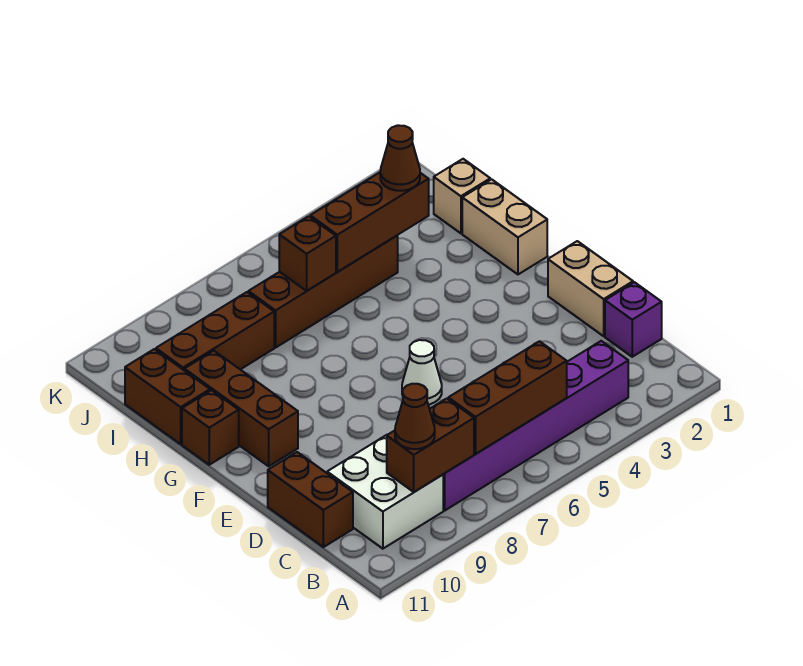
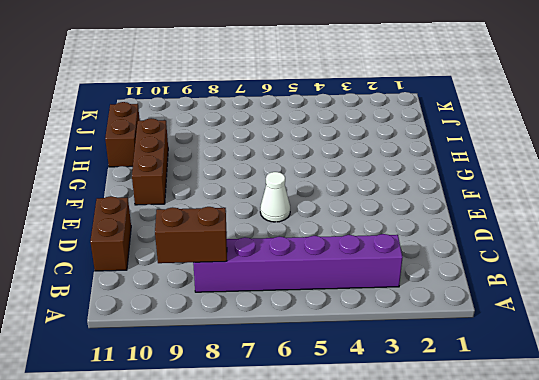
none -> white brick B9:C10 level 1
none -> purple brick C1 level 1
none -> tan brick D1:E1 level 1

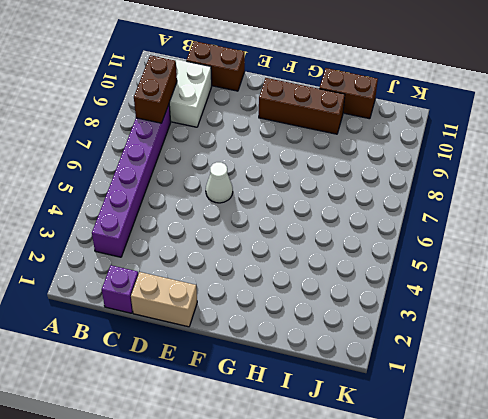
none -> tan brick G1:H1 level 1
none -> brown brick G11 level 1
none -> tan brick I1 level 1

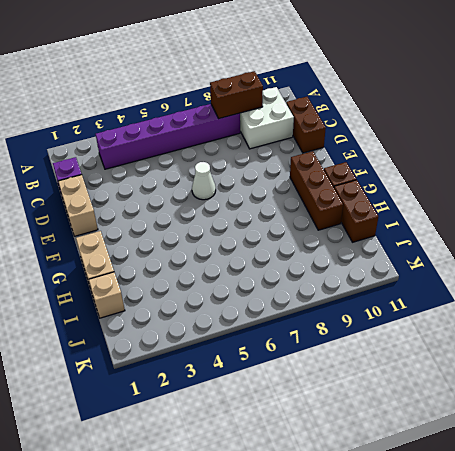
none -> brown brick I4:I7 level 1
none -> brown brick I8:I10 level 1
none -> brown brick B5:B7 level 2

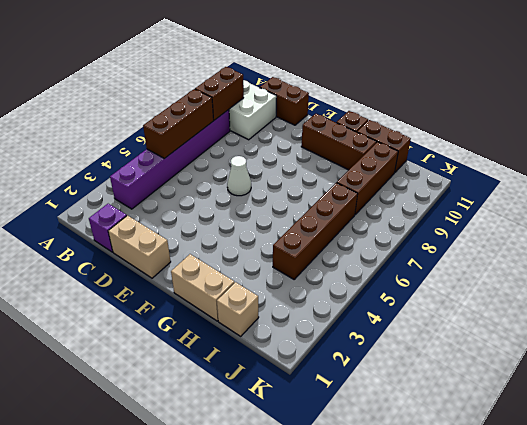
none -> brown brick I3:I5 level 2
none -> brown brick I6 level 2
none -> brown cone B9 level 3

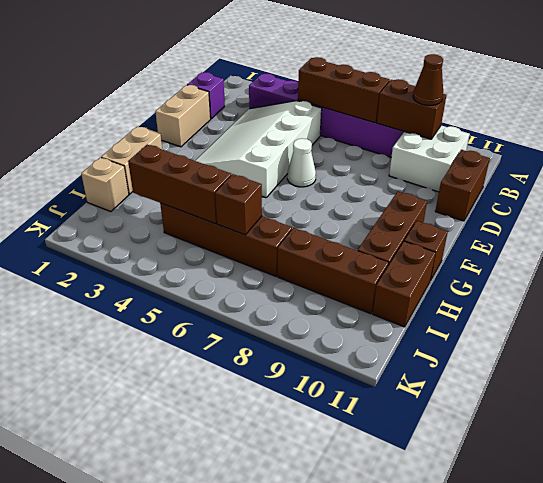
white slope C3:F5 level 1 top 5 -> none
none -> brown cone I3 level 3

